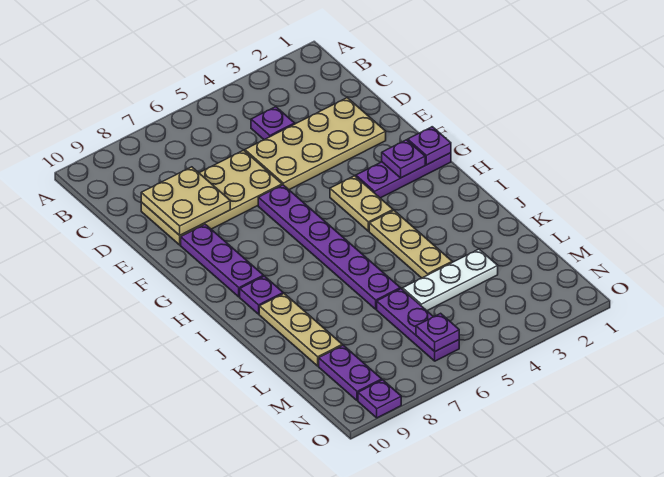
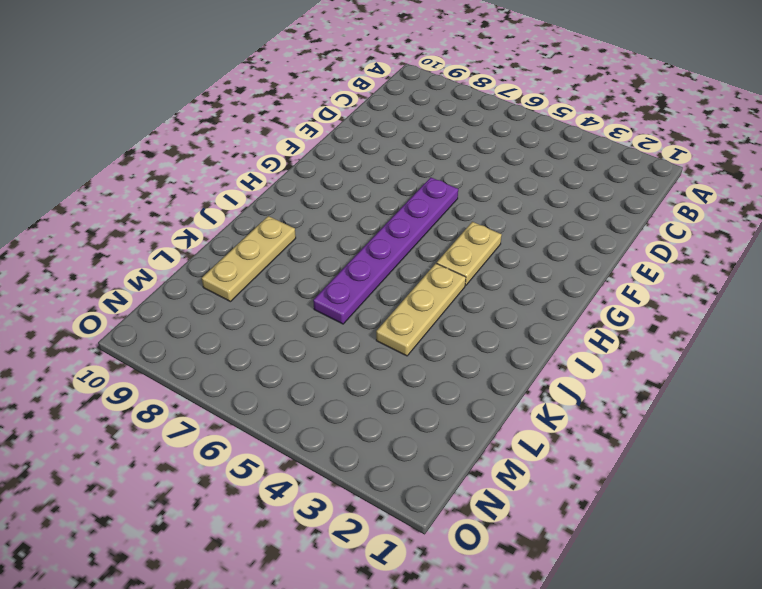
none -> purple plate C4 level 1
none -> tan plate D2:E5 level 1
none -> tan plate D6:E9 level 1

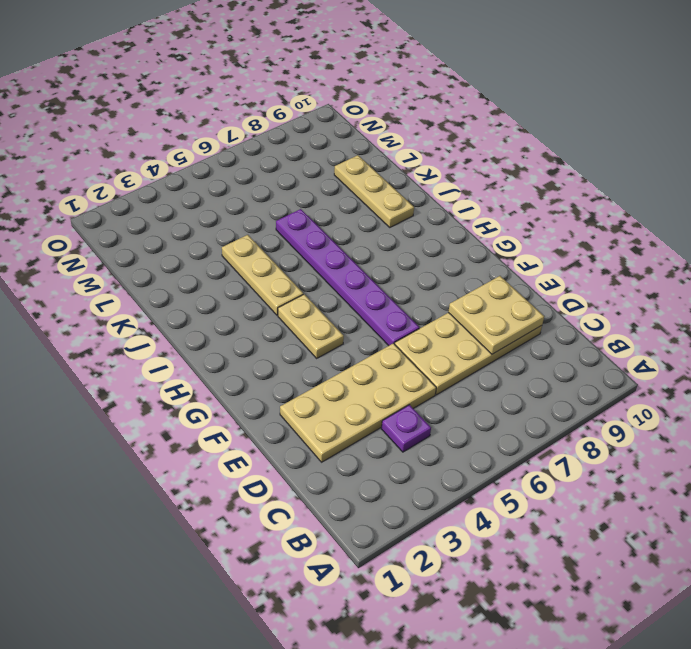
none -> purple plate F9:H9 level 1
none -> purple plate G1:G3 level 1
none -> purple plate I9 level 1

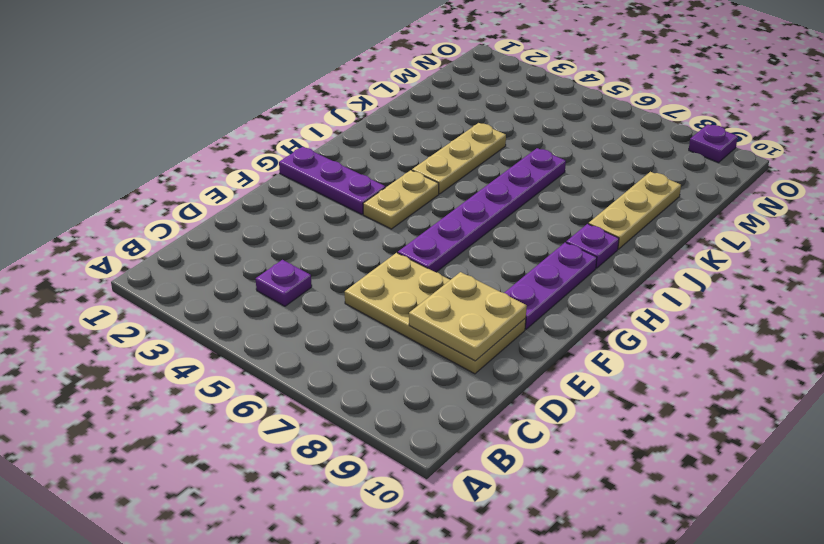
none -> tan plate D2:E5 level 1
none -> white plate L3:L5 level 1
none -> purple plate L6:N6 level 1

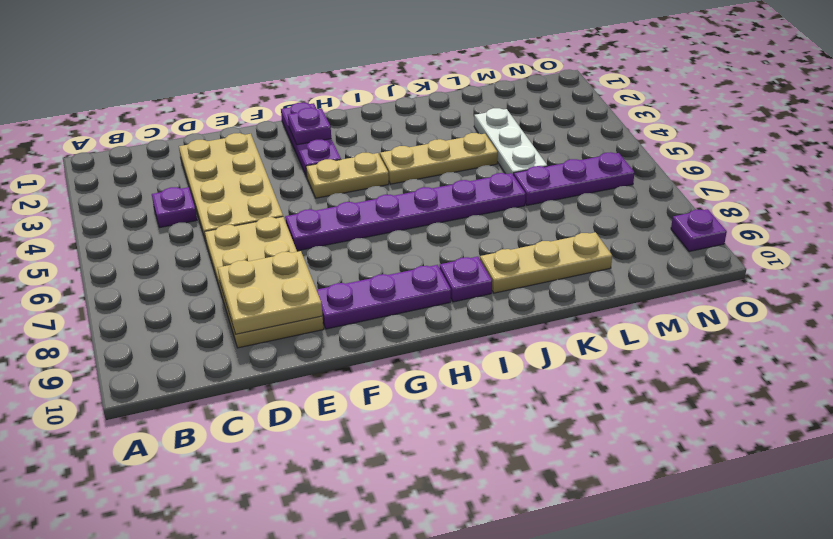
none -> purple plate M9:N9 level 1
none -> purple plate G1 level 2
none -> purple plate N6 level 2

